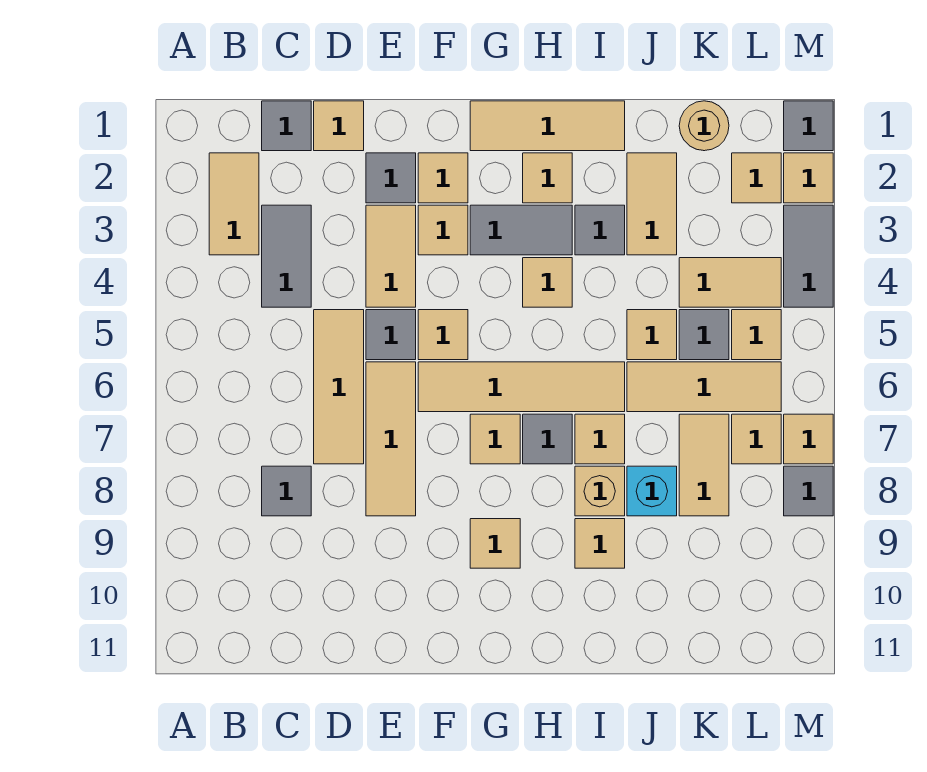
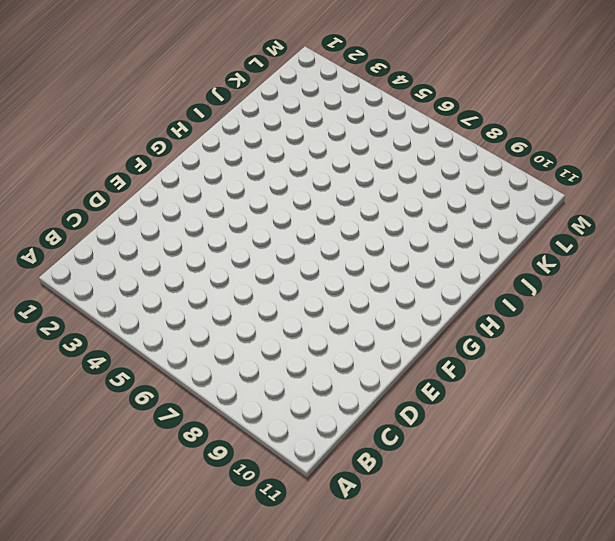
none -> tan tile B2:B3 level 1
none -> grey tile C1 level 1
none -> grey tile C3:C4 level 1
none -> grey tile C8 level 1

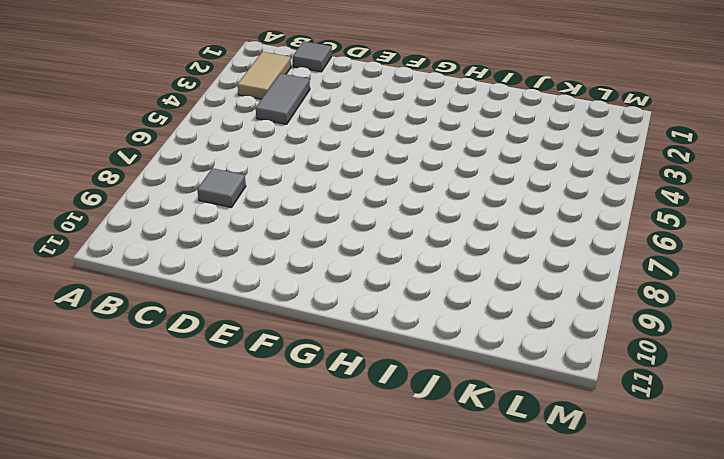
none -> tan tile D1 level 1
none -> tan tile D5:D7 level 1
none -> grey tile E2 level 1
none -> tan tile E3:E4 level 1

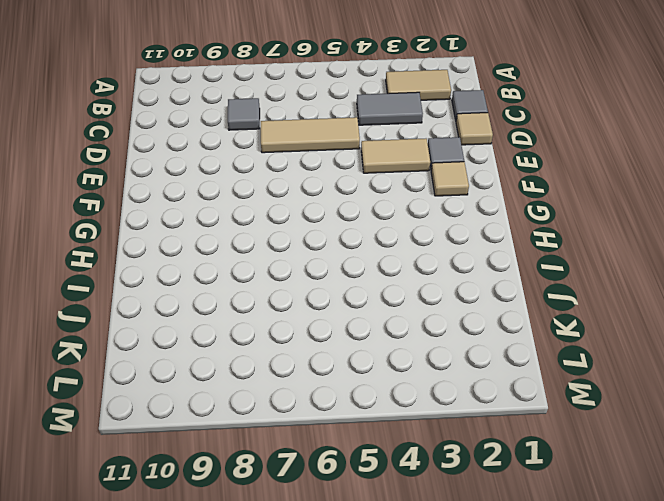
none -> grey tile E5 level 1
none -> tan tile E6:E8 level 1
none -> tan tile F3 level 1
none -> tan tile F5 level 1

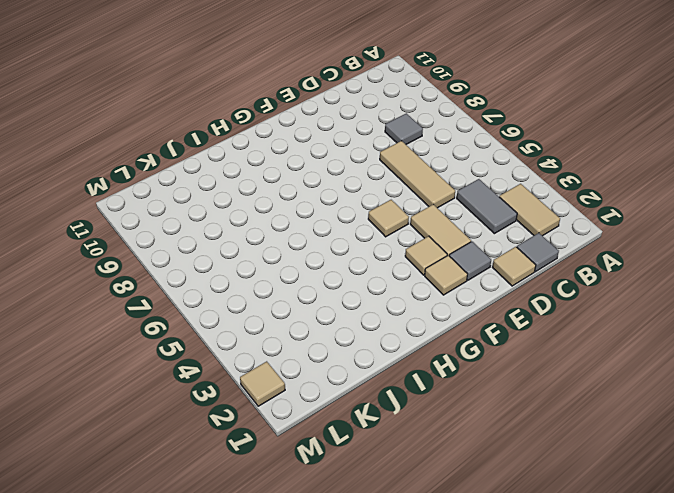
none -> grey tile E5 level 1
none -> tan tile E6:E8 level 1
none -> tan tile F6:I6 level 1
none -> tan tile G1:I1 level 1

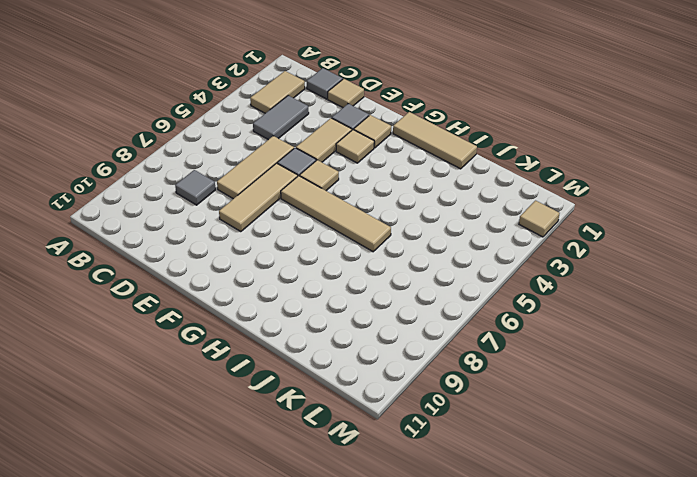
none -> grey tile G3:H3 level 1
none -> tan tile G7 level 1
none -> tan tile G9 level 1
none -> tan tile H2 level 1

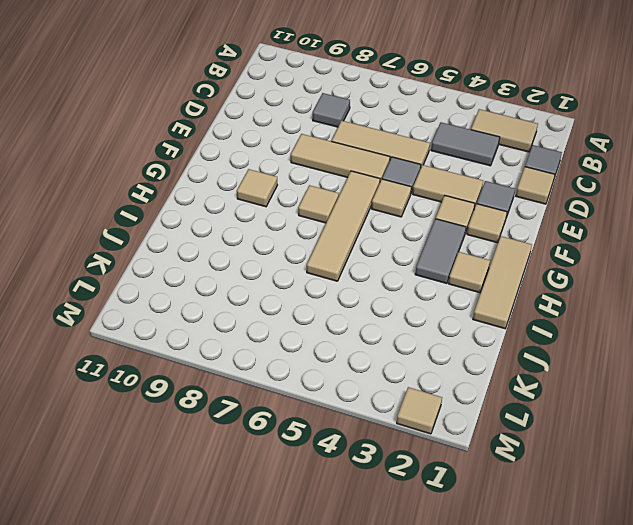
none -> tan tile H4 level 1
none -> grey tile H7 level 1
none -> grey tile I3 level 1
none -> tan tile I7 level 1

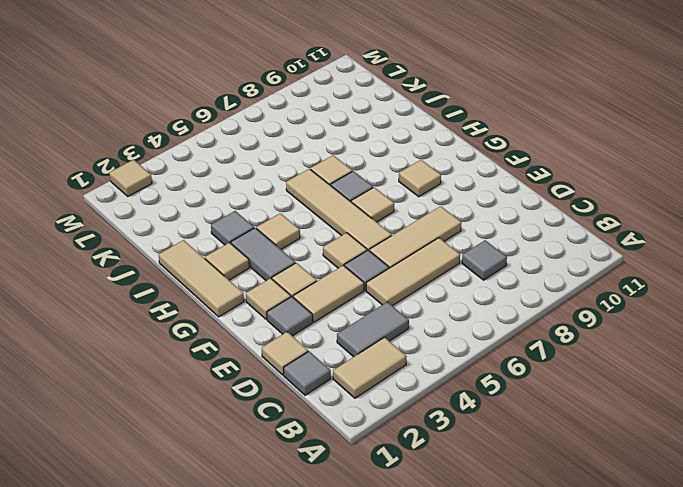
none -> tan brick I8 level 1
none -> tan tile I9 level 1
none -> tan tile J2:J3 level 1
none -> tan tile J5 level 1

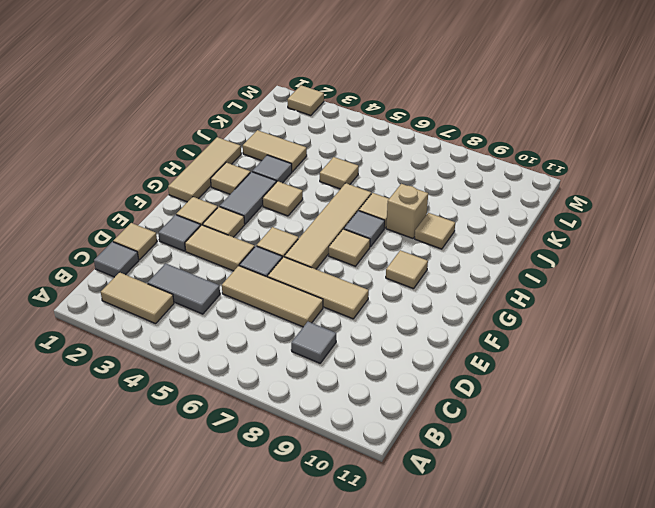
none -> tan tile J6:L6 level 1
none -> cyan brick J8 level 1
none -> tan round brick K1 level 1
none -> tan tile K4:L4 level 1

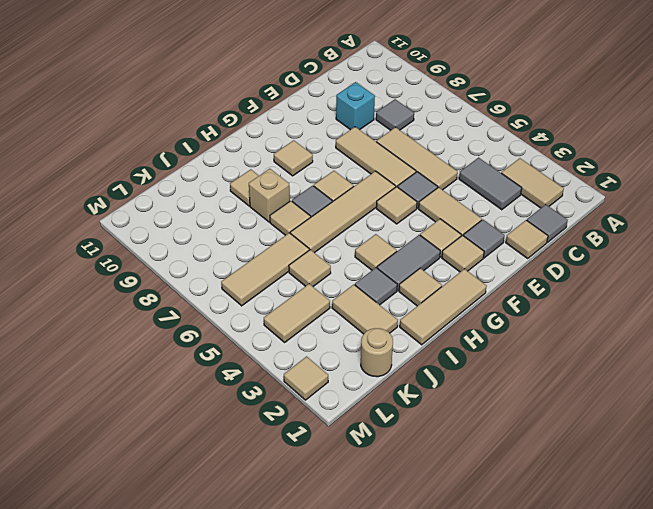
cyan brick D9 level 1 -> cyan brick J8 level 1
none -> grey tile K5 level 1
none -> tan tile K7:K8 level 1
none -> tan tile L2 level 1
none -> tan tile L5 level 1

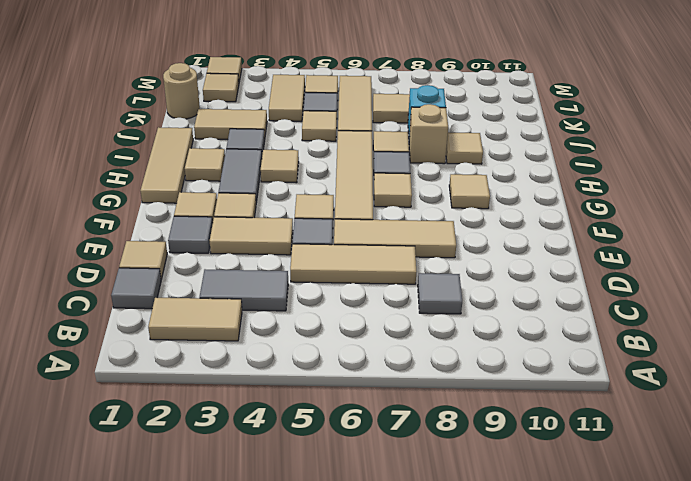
none -> tan tile L7 level 1
none -> grey tile M1 level 1
none -> grey tile M3:M4 level 1
none -> tan tile M7 level 1

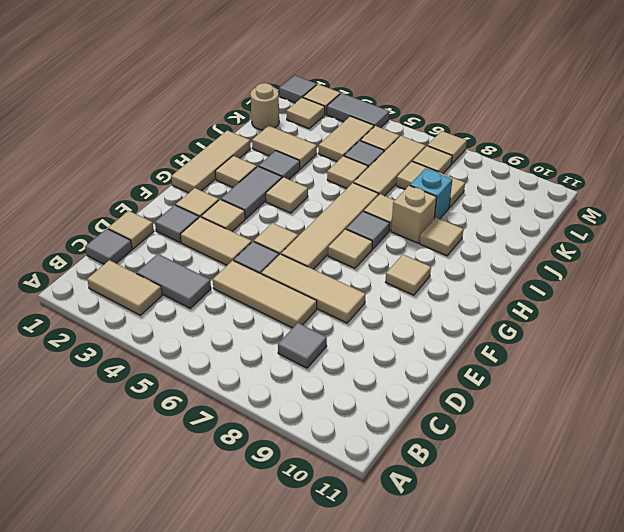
none -> grey tile M8 level 1

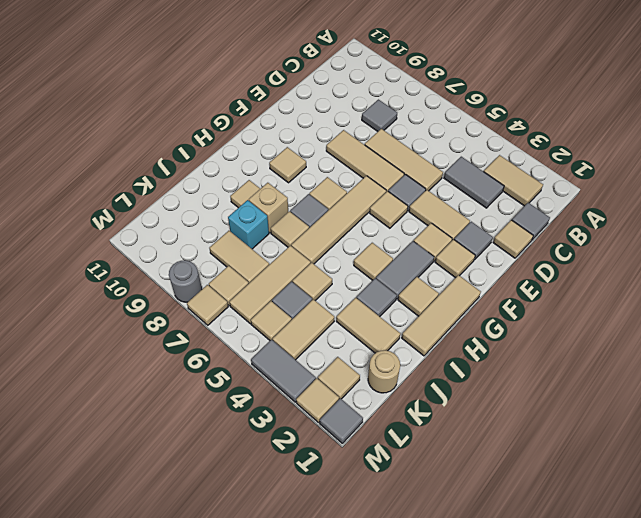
grey round brick M8 level 1 -> grey tile M8 level 1

